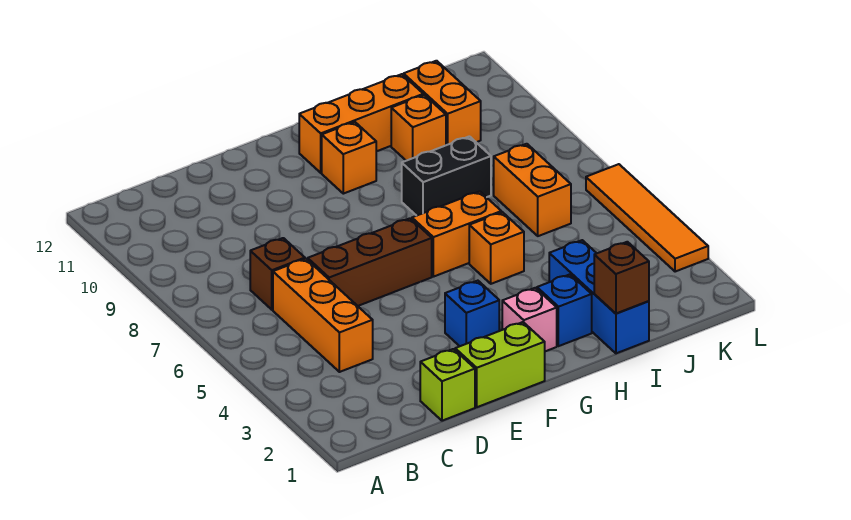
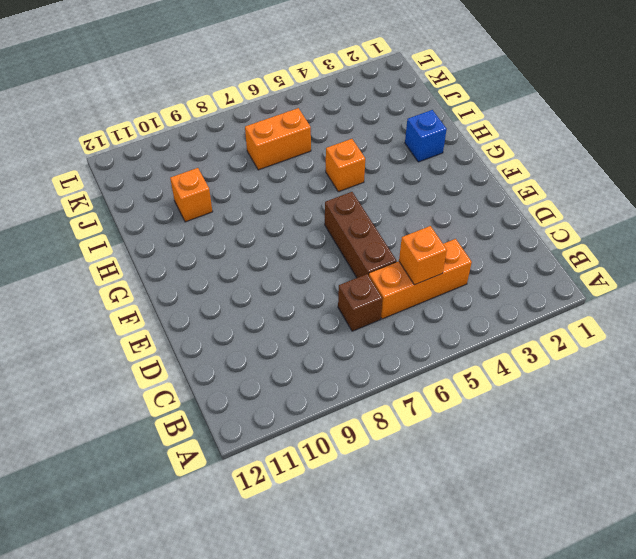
orange brick C5 level 2 -> orange brick G10 level 1
none -> lime brick D1 level 1
none -> lime brick E1:F1 level 1
none -> blue brick F3 level 1

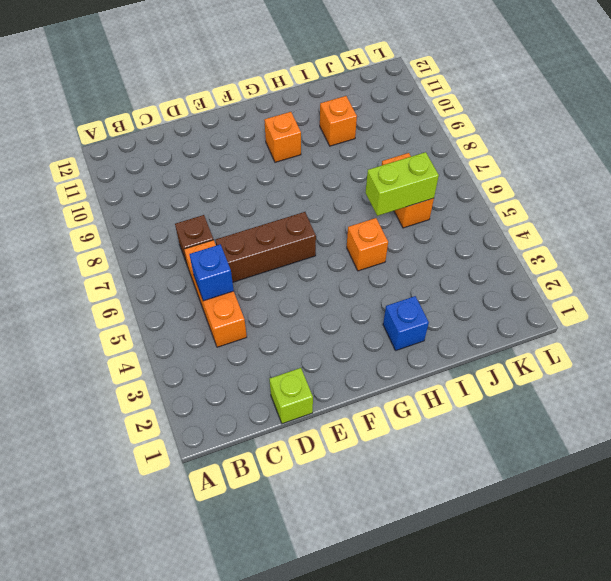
blue brick C5 level 2 -> blue brick F3 level 1
lime brick I6:J6 level 2 -> lime brick E1:F1 level 1
none -> pink brick G2 level 1
none -> orange brick G6:H6 level 1
none -> orange brick G11:I11 level 1

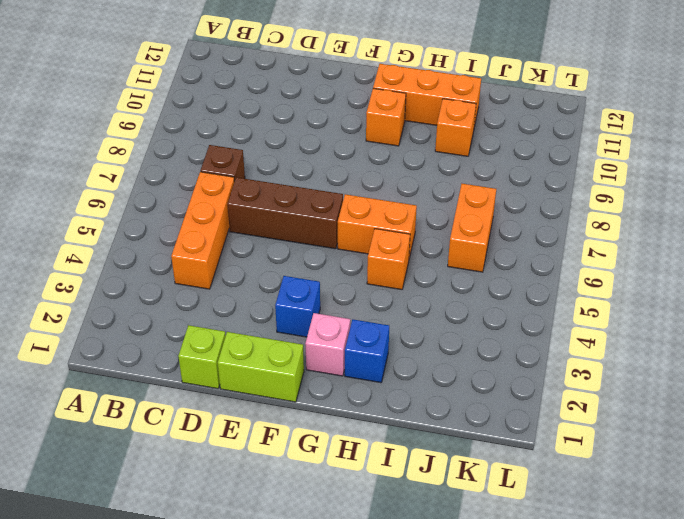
none -> black brick H8:I8 level 1
none -> blue brick I1:I3 level 1
none -> orange brick J10:J11 level 1

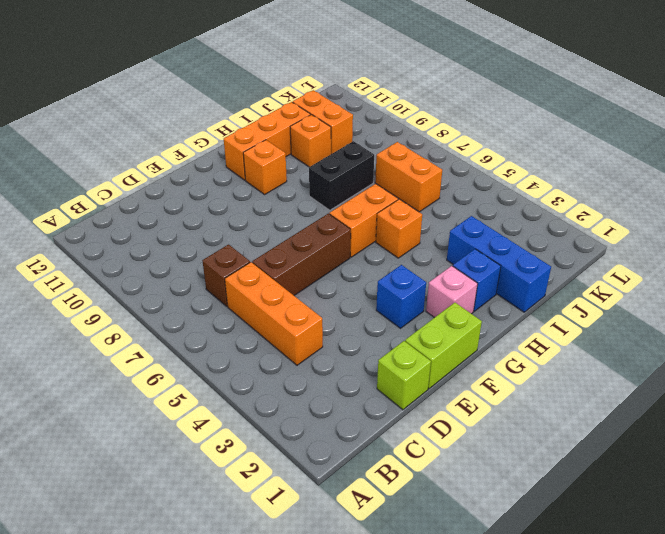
none -> orange tile L3:L6 level 1
none -> brown brick I1 level 2

